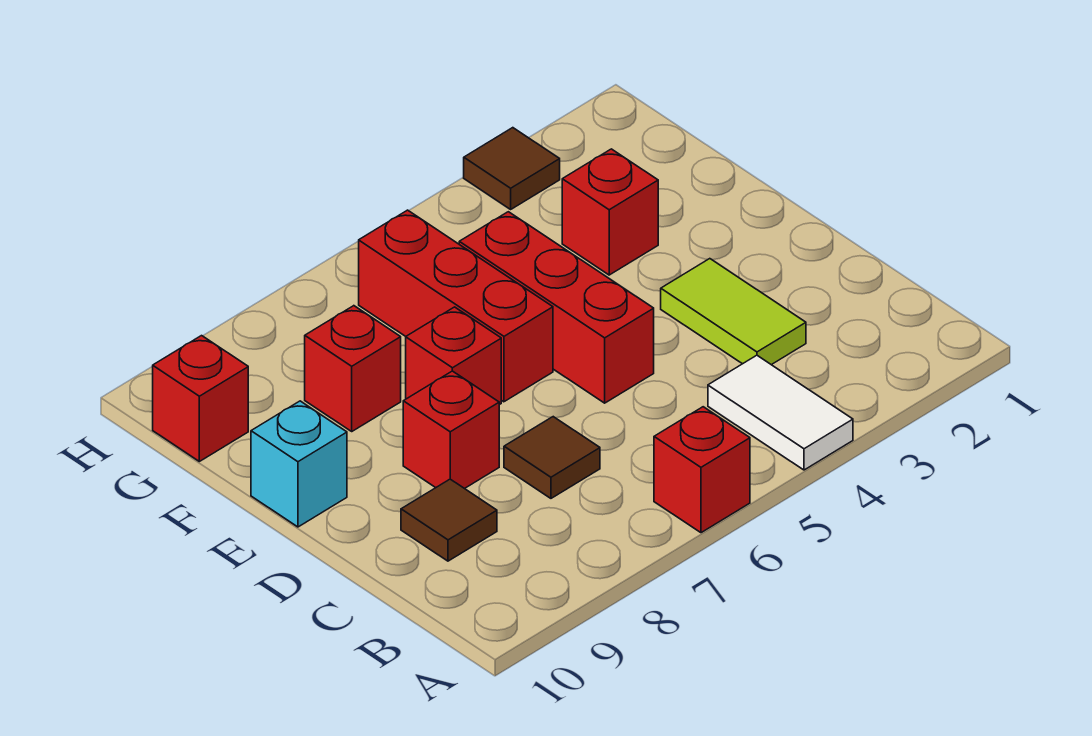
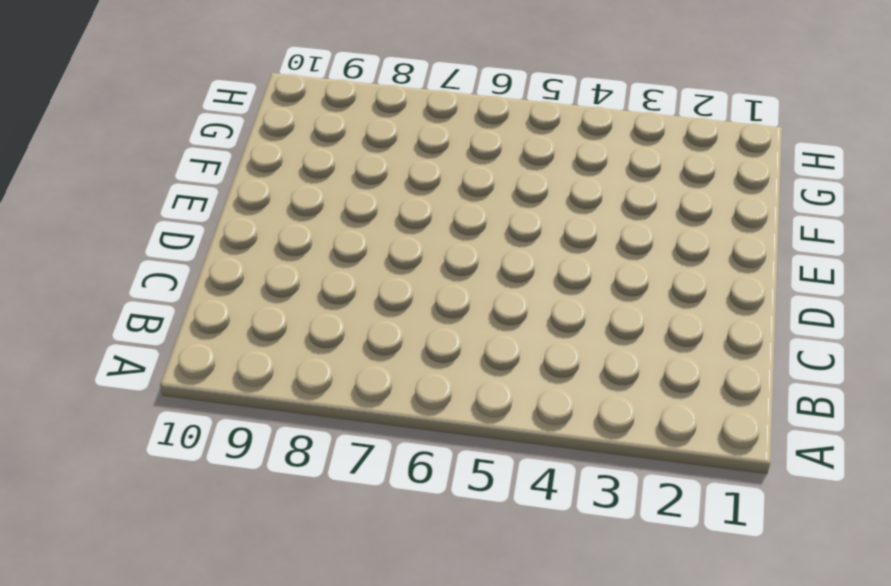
none -> white tile A4:B4 level 1
none -> red brick A6 level 1
none -> lime tile C3:D3 level 1

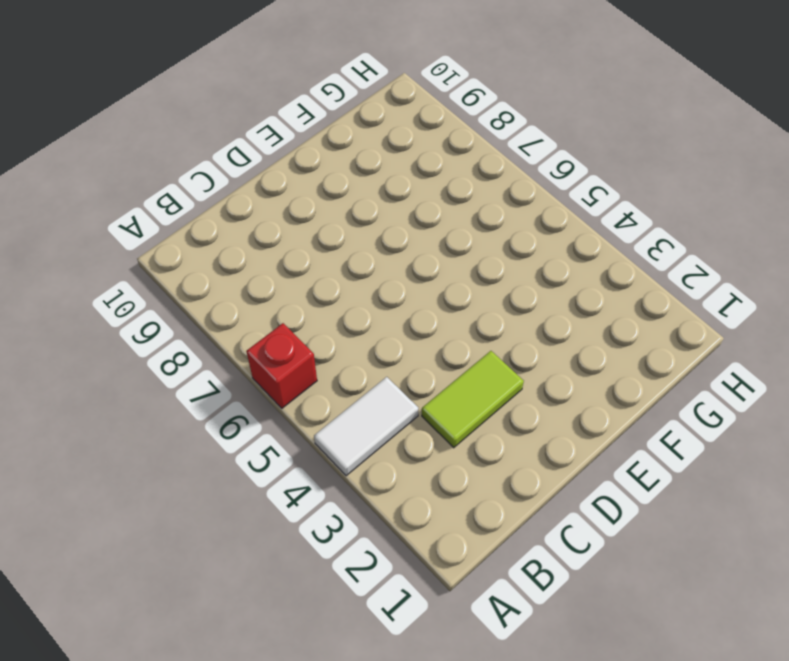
none -> brown tile C7 level 1
none -> brown tile C9 level 1
none -> red brick D5:F5 level 1

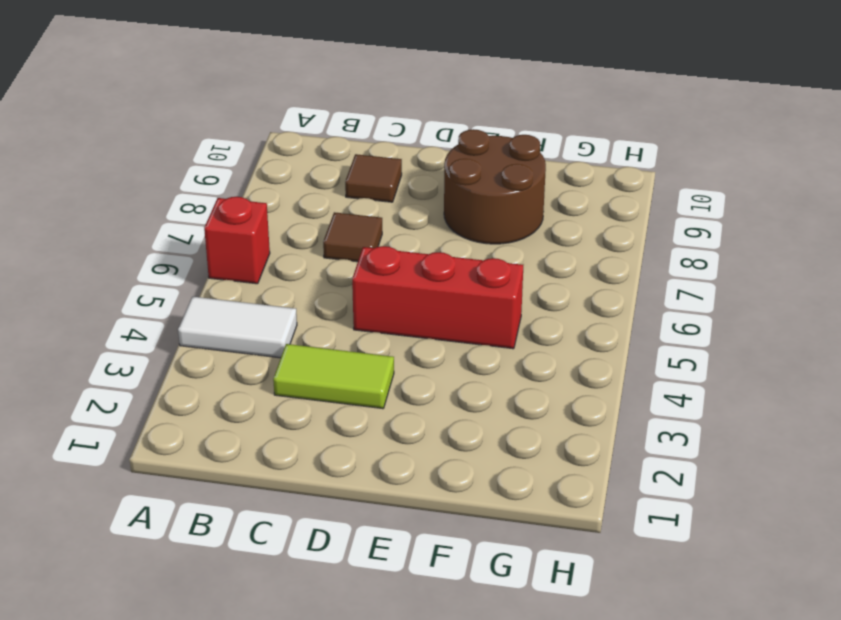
brown round brick E8:F9 level 1 -> red brick F8 level 1
none -> red brick D8 level 1
none -> red brick E6:G6 level 1
none -> red brick E7 level 1

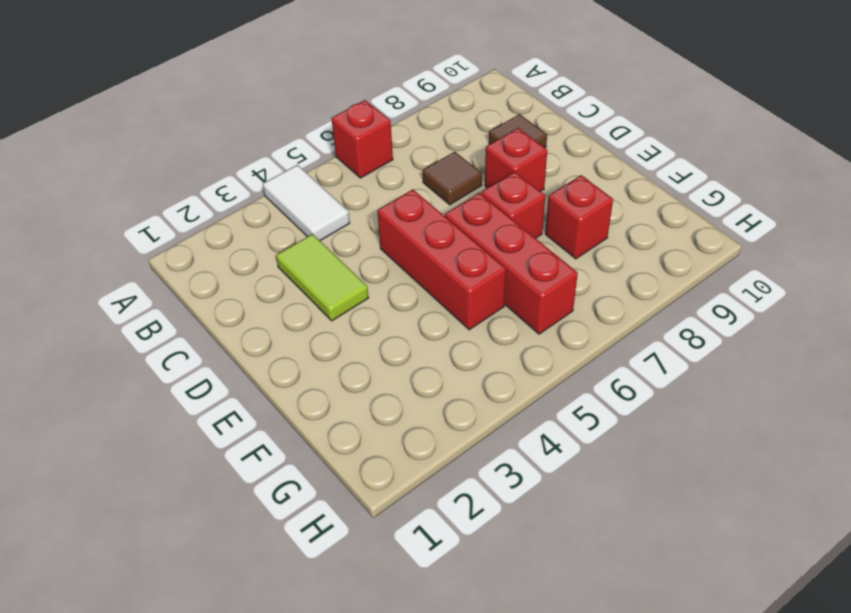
none -> cyan brick E10 level 1
none -> red brick F3 level 1
none -> red brick G10 level 1

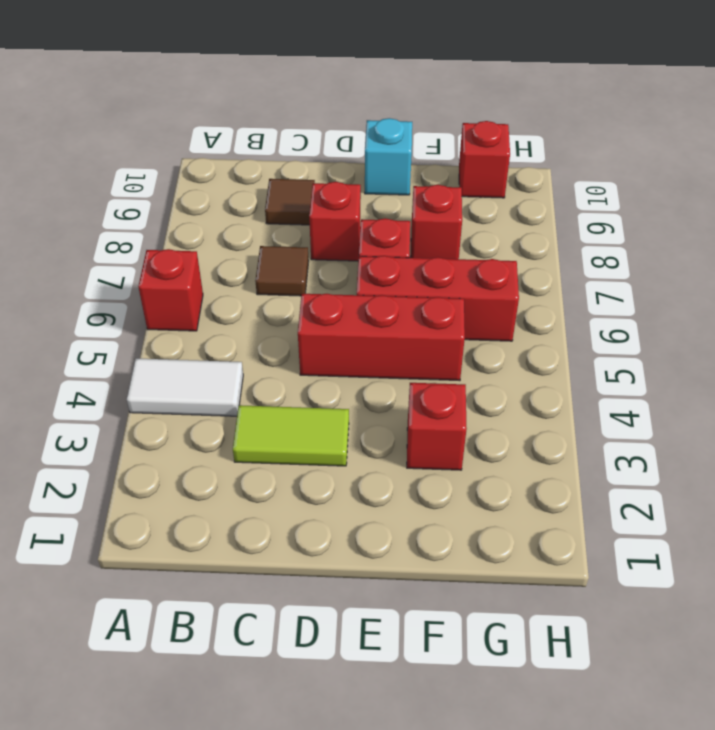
none -> brown tile H3 level 1

